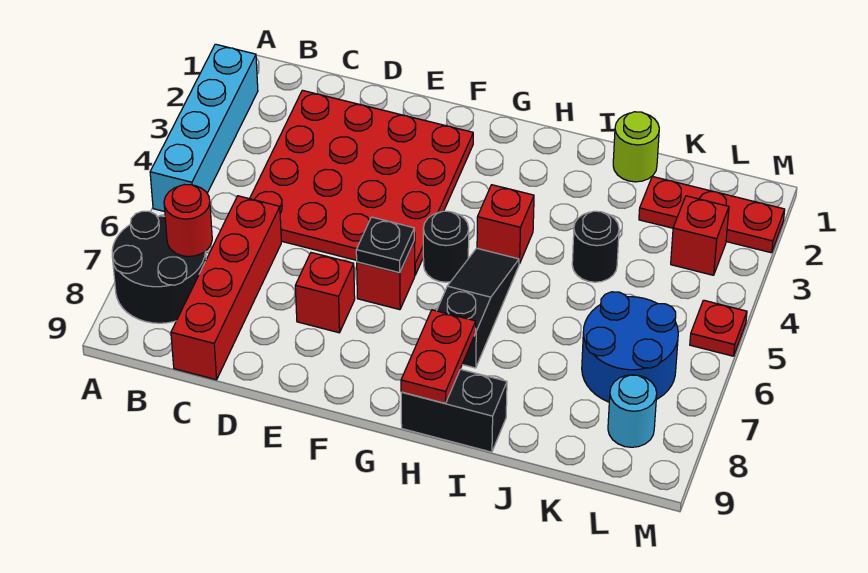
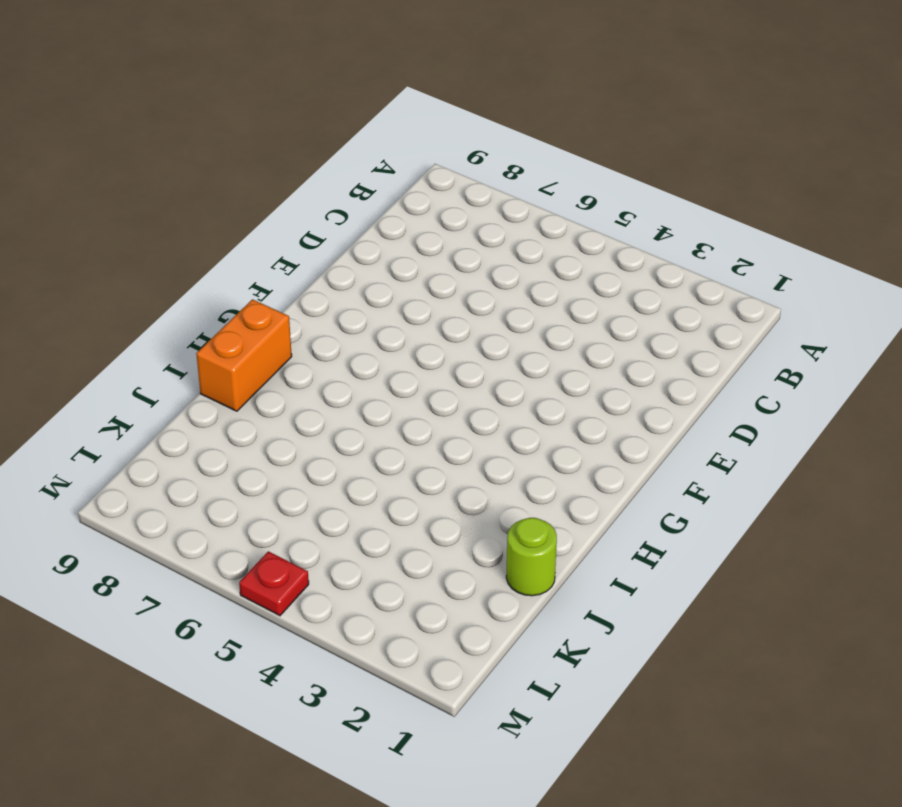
orange brick H9:I9 level 1 -> black brick H9:I9 level 1
none -> cyan brick A2:A5 level 1
none -> black round brick A7:B8 level 1
none -> red plate C2:F5 level 1

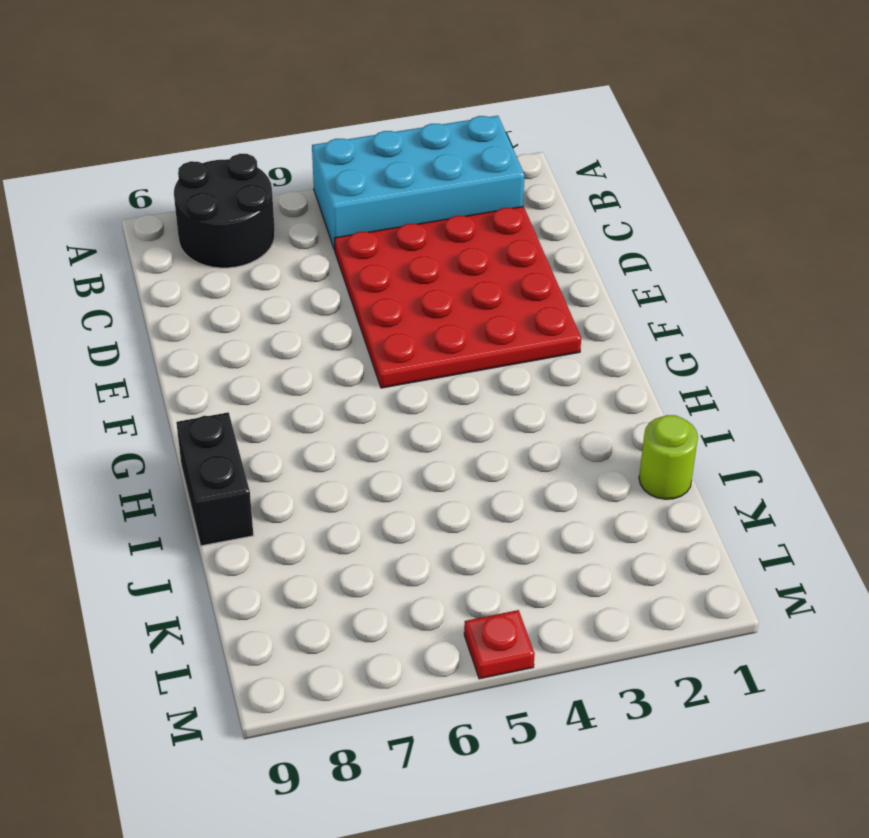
cyan brick A2:B5 level 1 -> cyan brick A2:A5 level 1
none -> red brick C6:C9 level 1
none -> red brick E7 level 1
none -> red brick F6 level 1

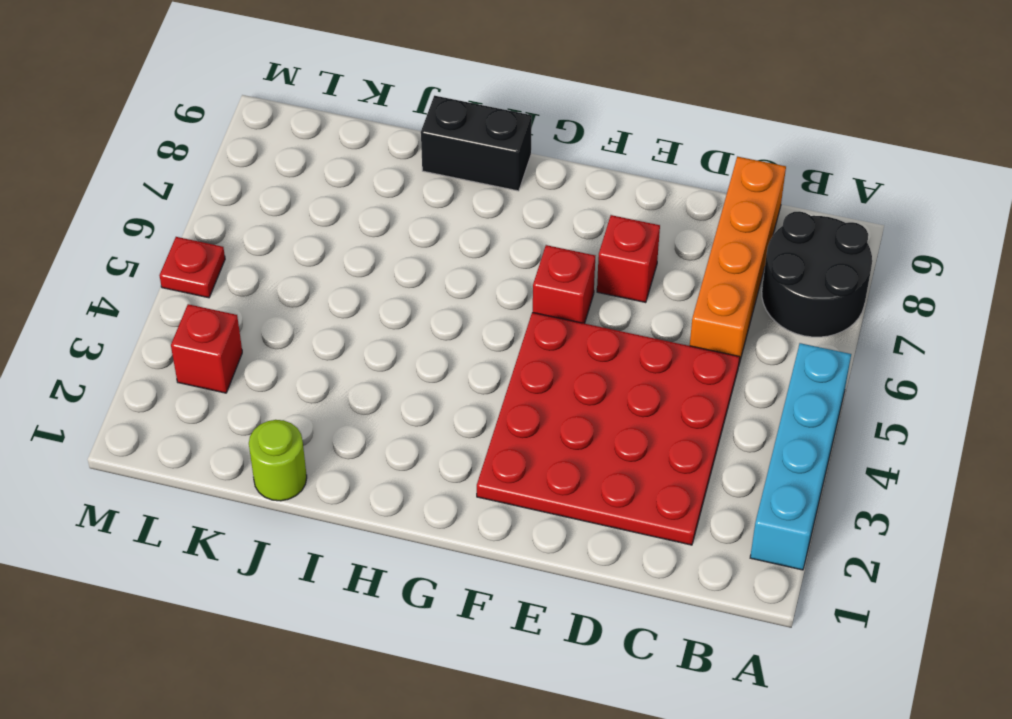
orange brick C6:C9 level 1 -> red brick C6:C9 level 1
none -> black round brick G5 level 1
none -> red brick H4 level 1
none -> black slope H5:H7 level 1 top 7

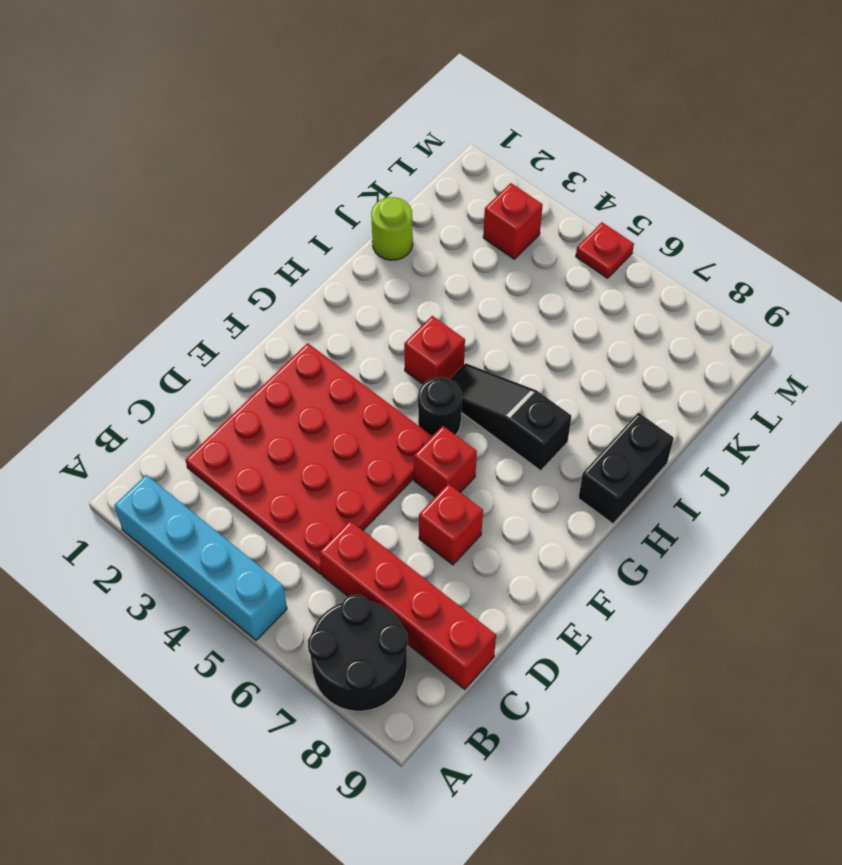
none -> black round brick J4 level 1
none -> red plate K2:M2 level 1
none -> blue round brick K6:L7 level 1

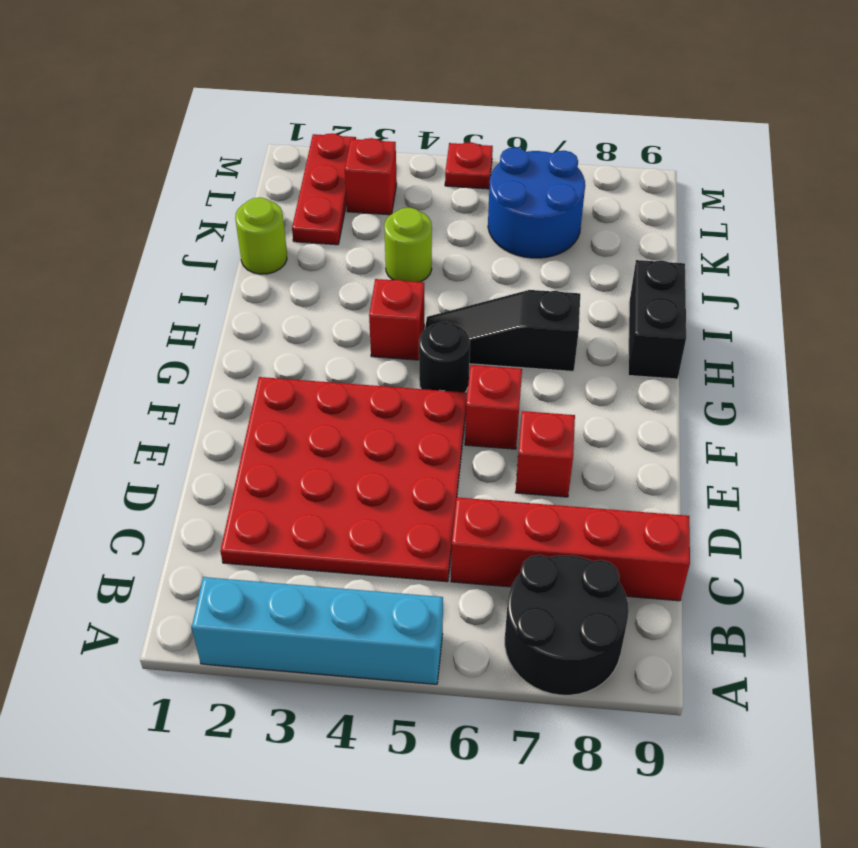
lime round brick J4 level 1 -> black round brick J4 level 1
none -> cyan round brick L8 level 1
none -> red round brick B7 level 2
none -> black plate F6 level 2

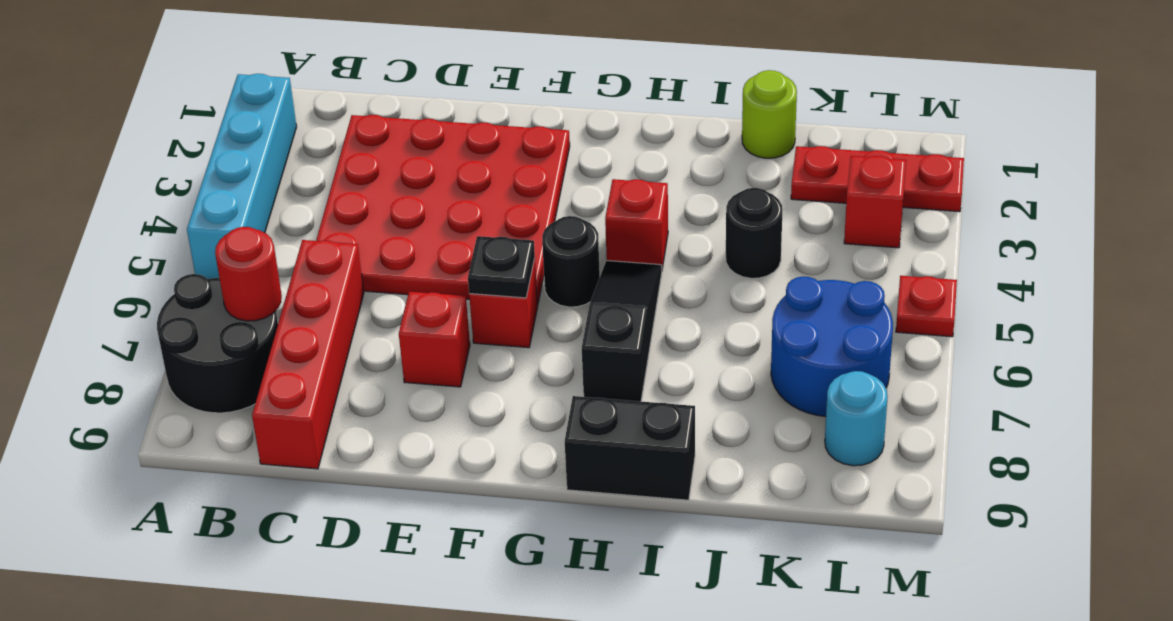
none -> red plate H8:H9 level 2

